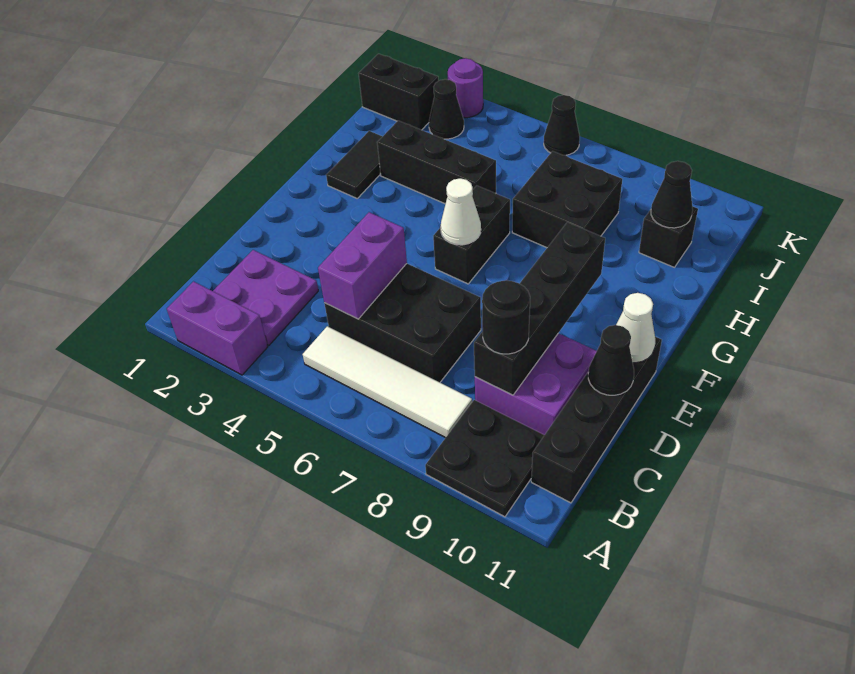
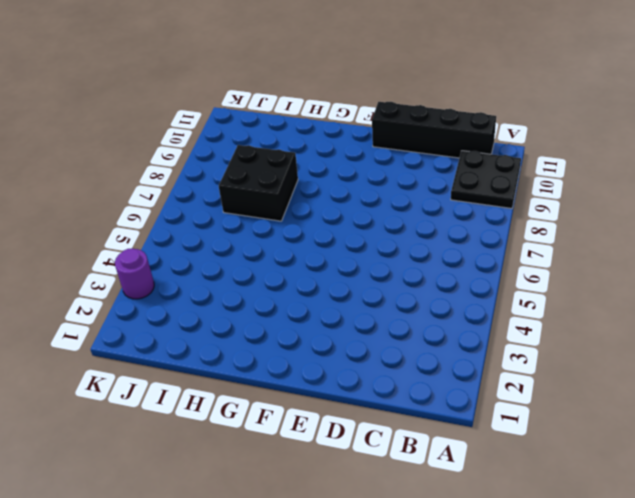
none -> purple brick A2:A3 level 1
none -> purple plate B2:C3 level 1
none -> white tile B5:B8 level 1

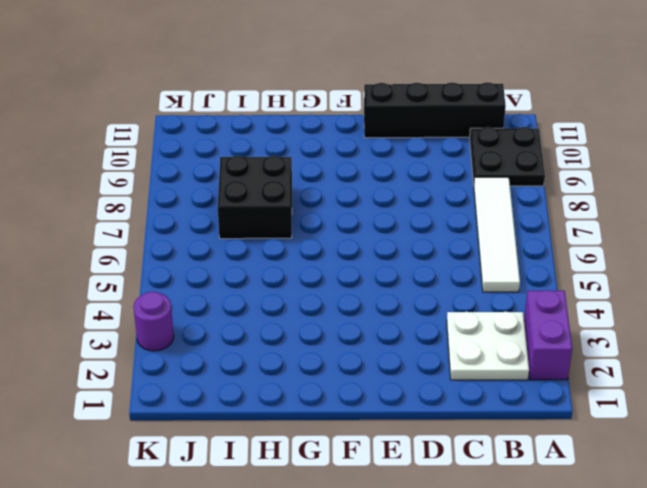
white plate B2:C3 level 1 -> purple plate B2:C3 level 1
none -> black brick C5:D7 level 1
none -> purple brick C9:D10 level 1
none -> black brick F6:G6 level 1

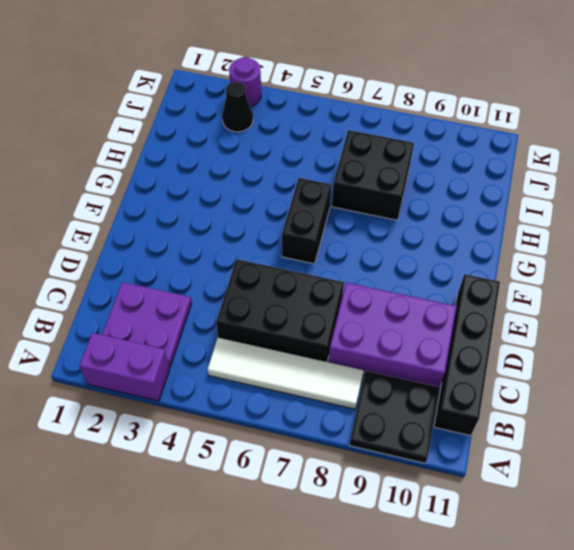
purple brick C8:D10 level 1 -> purple brick C9:D10 level 1
none -> black tile G2:H2 level 1
none -> black brick H3:H5 level 1
none -> black brick I10 level 1

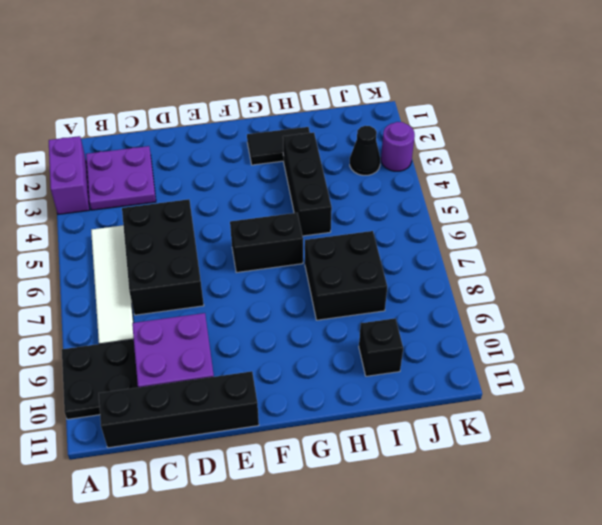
none -> black brick J1:J2 level 1
none -> black cone K6 level 1
none -> purple brick C5:D5 level 2

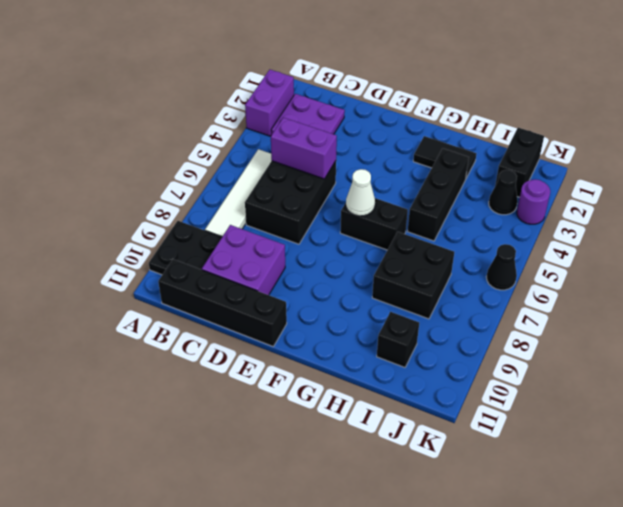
none -> black brick C9:F9 level 2
none -> black cone D11 level 2
none -> white cone E11 level 2

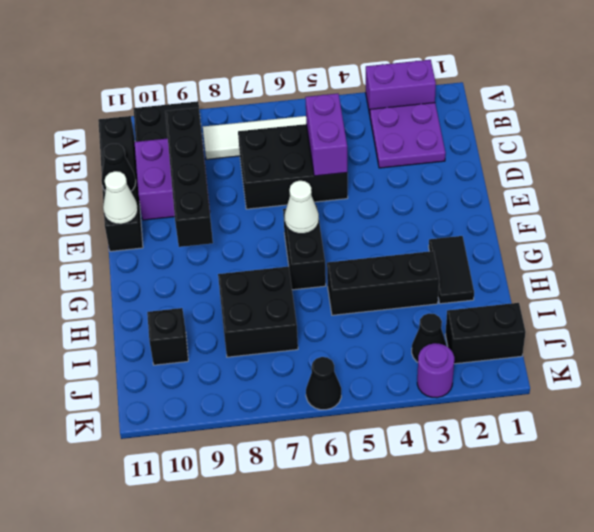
none -> black cone I10 level 2
none -> black round brick C9 level 3

